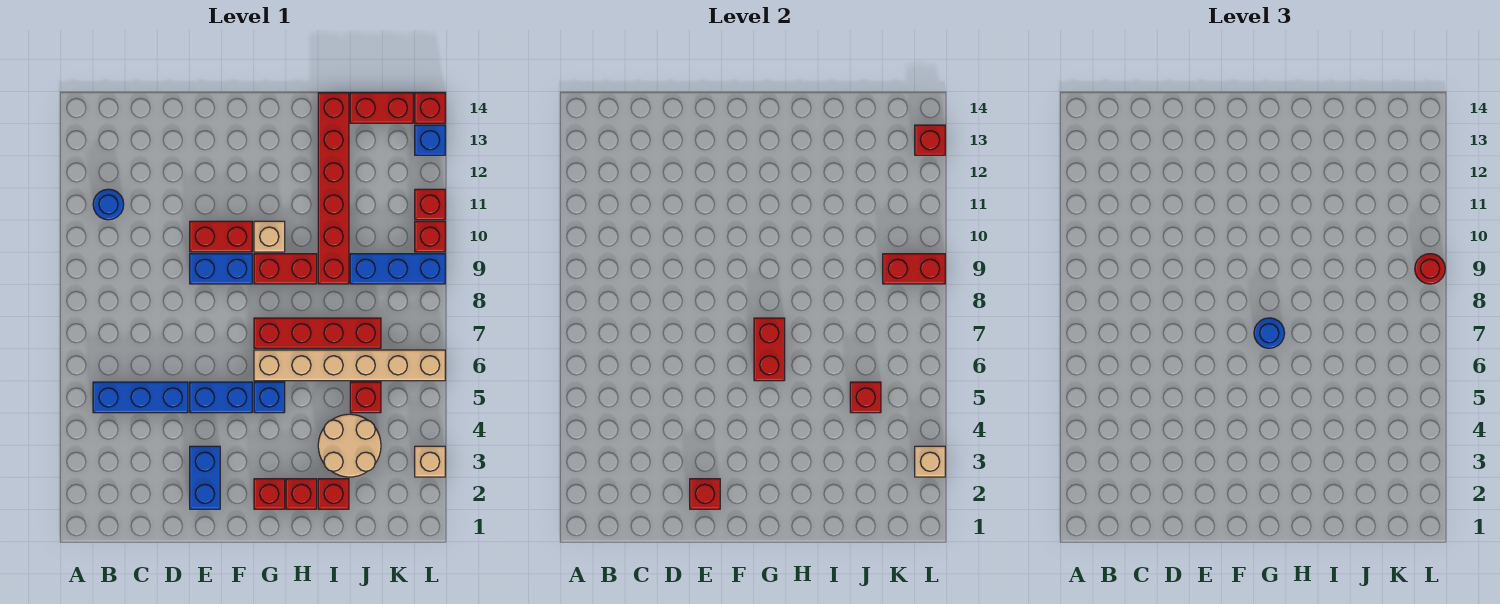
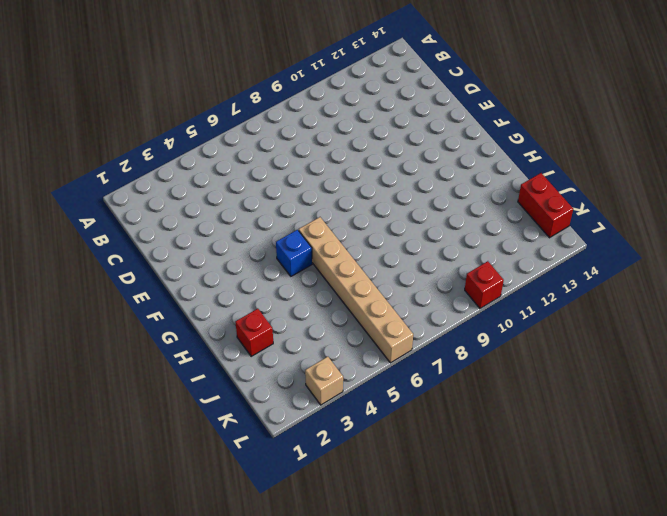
none -> blue brick B5:D5 level 1
none -> blue round brick B11 level 1
none -> blue brick E2:E3 level 1
none -> blue brick E5:F5 level 1

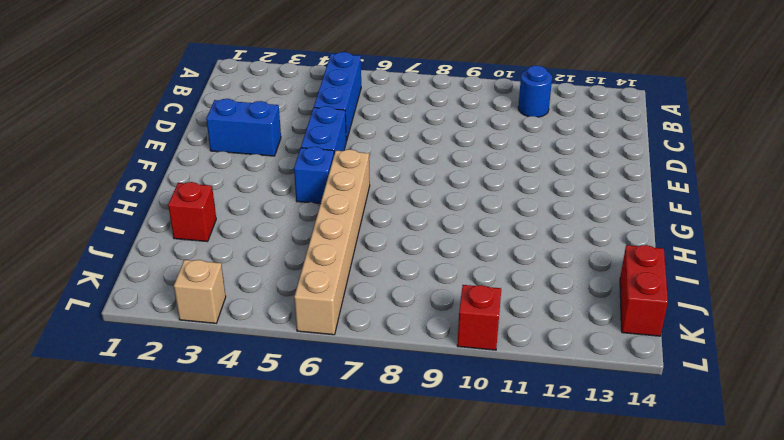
none -> blue brick E9:F9 level 1
none -> red brick E10:F10 level 1
none -> red brick G2 level 1
none -> red brick G7:J7 level 1

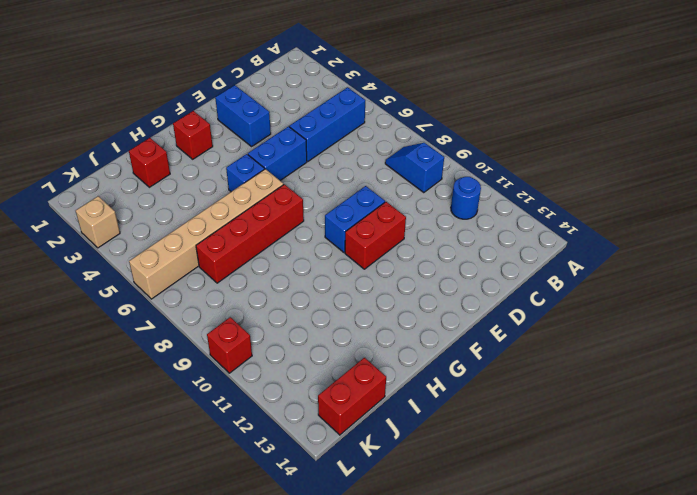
blue slope B8:B9 level 1 top 9 -> none
none -> red brick G9:H9 level 1
none -> tan brick G10 level 1
none -> red brick H2 level 1
none -> tan round brick I3:J4 level 1

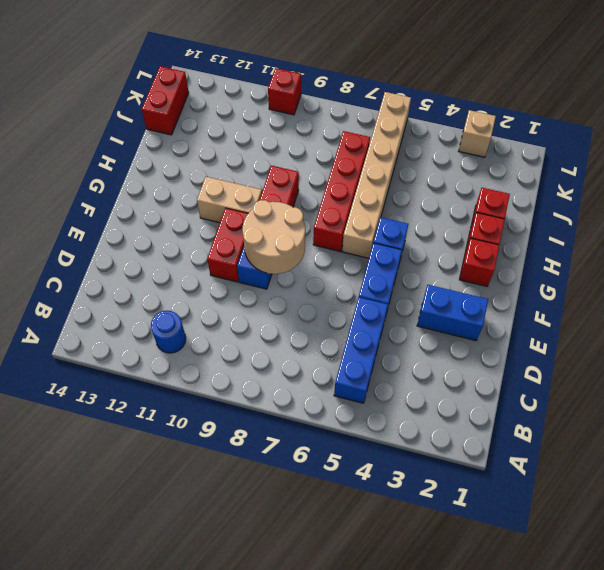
tan round brick E8:F9 level 2 -> tan round brick I3:J4 level 1
tan brick G10:G11 level 1 -> tan brick G10 level 1
none -> red brick I9:I14 level 1
none -> red brick J5 level 1
none -> blue brick J9:L9 level 1
none -> red brick L11 level 1

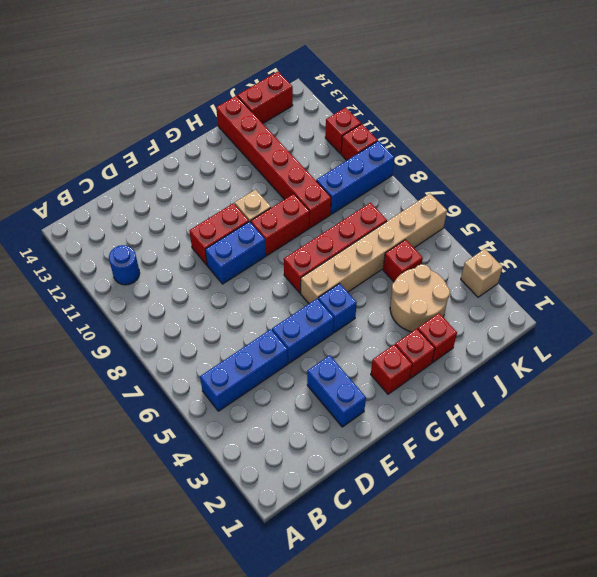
none -> blue brick L13 level 1
none -> red brick L14 level 1
none -> red brick E2 level 2
none -> red brick G6:G7 level 2

